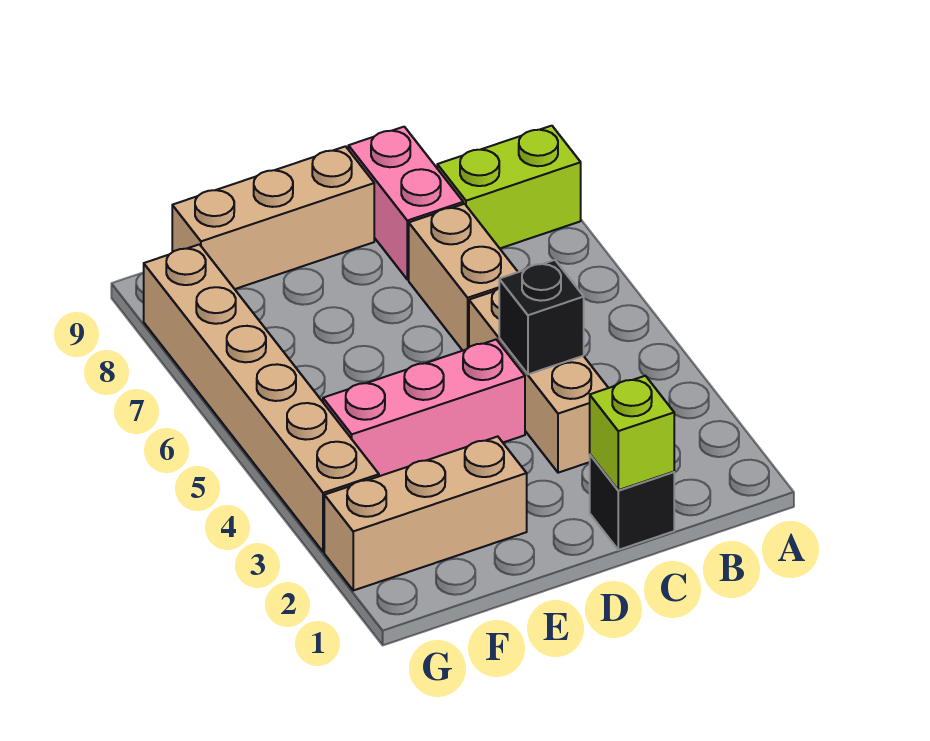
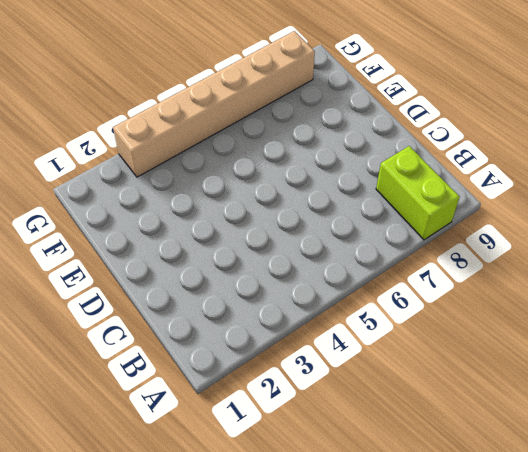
none -> black brick C1 level 1
none -> tan brick C3:C5 level 1

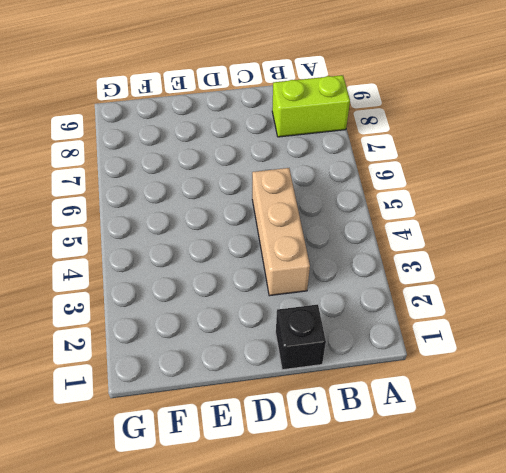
none -> tan brick C6:C7 level 1
none -> pink brick C8:C9 level 1

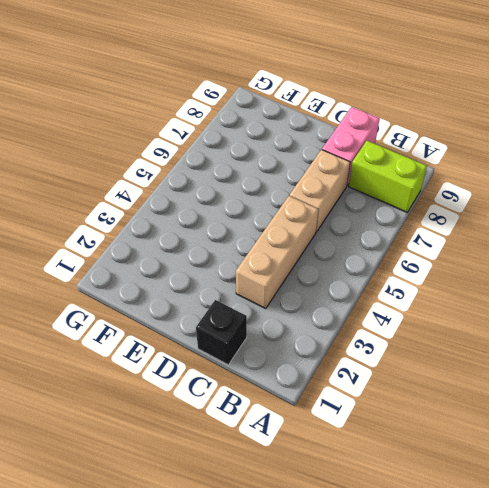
none -> pink brick D4:F4 level 1
none -> tan brick D9:F9 level 1

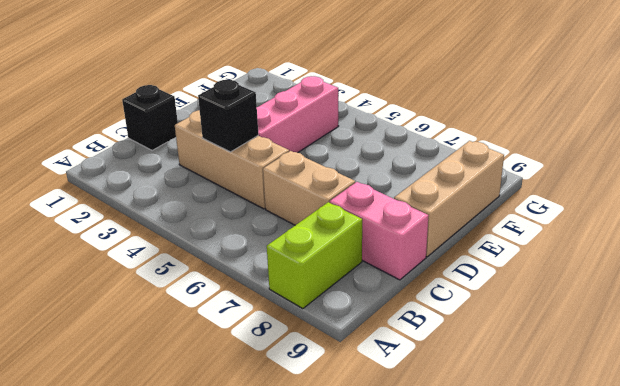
none -> tan brick E2:G2 level 1
none -> tan brick G3:G8 level 1

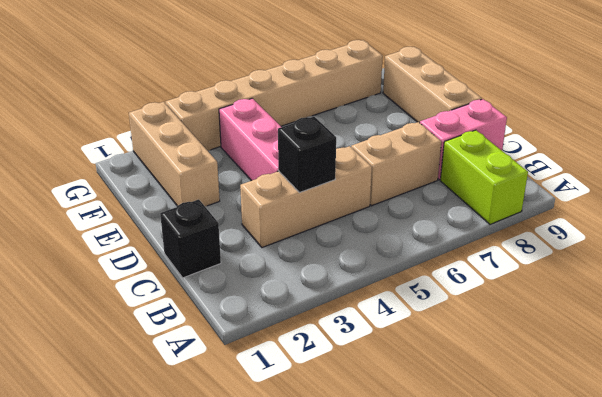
none -> lime brick C1 level 2

